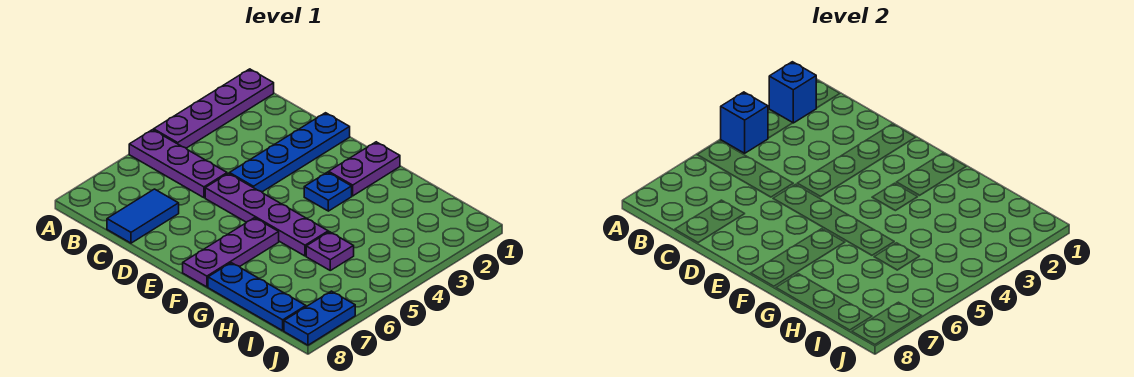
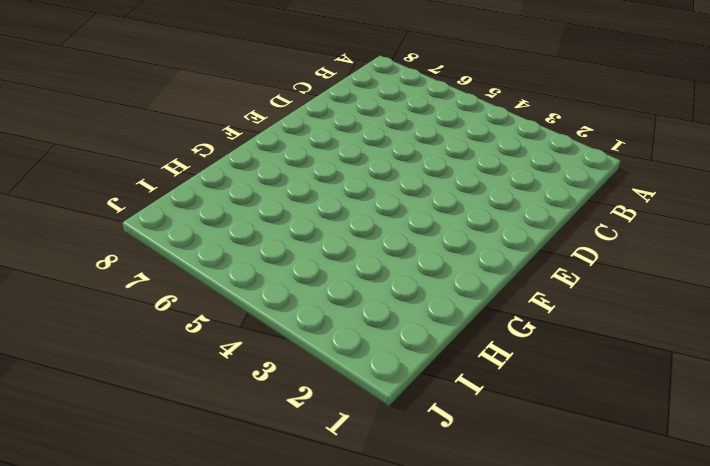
none -> purple plate A1:A4 level 1
none -> purple plate A5:C5 level 1
none -> blue tile C7:C8 level 1

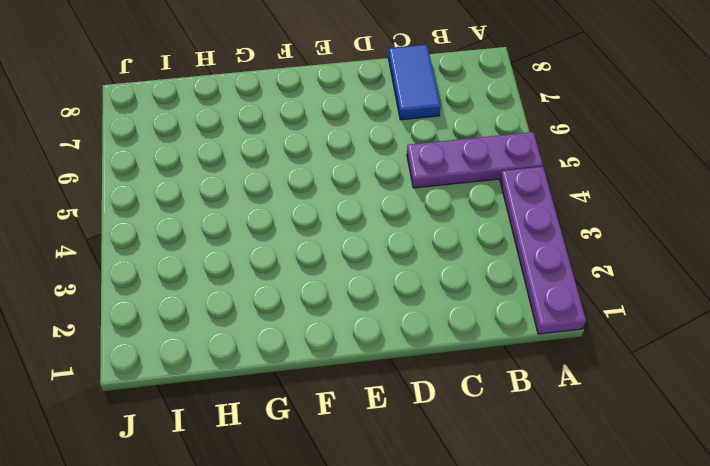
none -> blue plate D1:D4 level 1
none -> purple plate D5:G5 level 1
none -> purple plate F1:F2 level 1

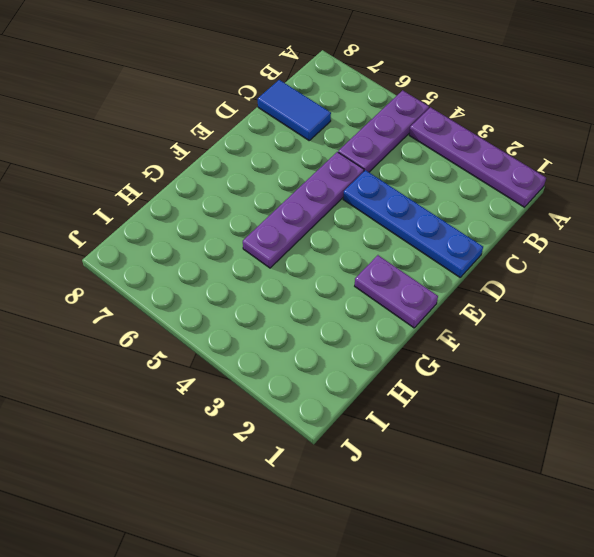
none -> blue plate F3 level 1
none -> purple plate F6:F8 level 1
none -> blue plate G8:I8 level 1

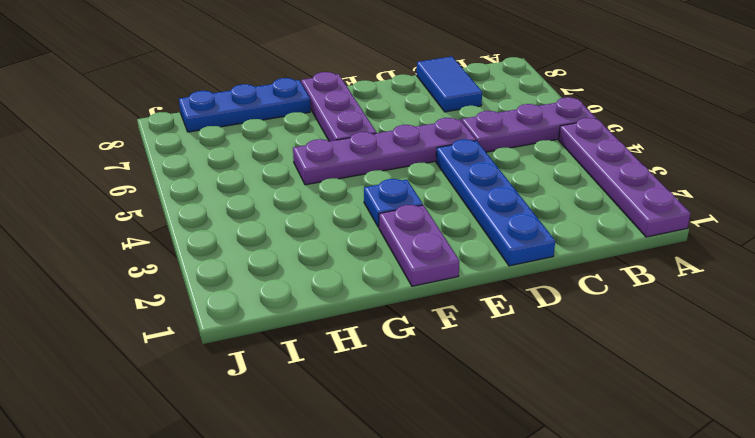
none -> purple plate H5 level 1
none -> blue plate J7:J8 level 1
none -> blue brick A2 level 2

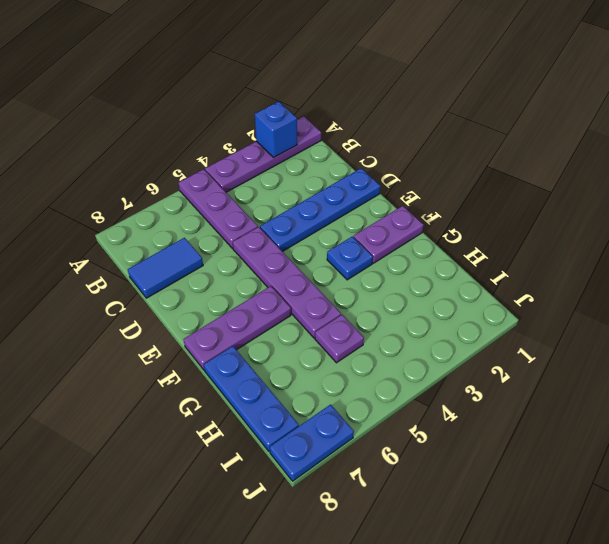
none -> blue brick A4 level 2

